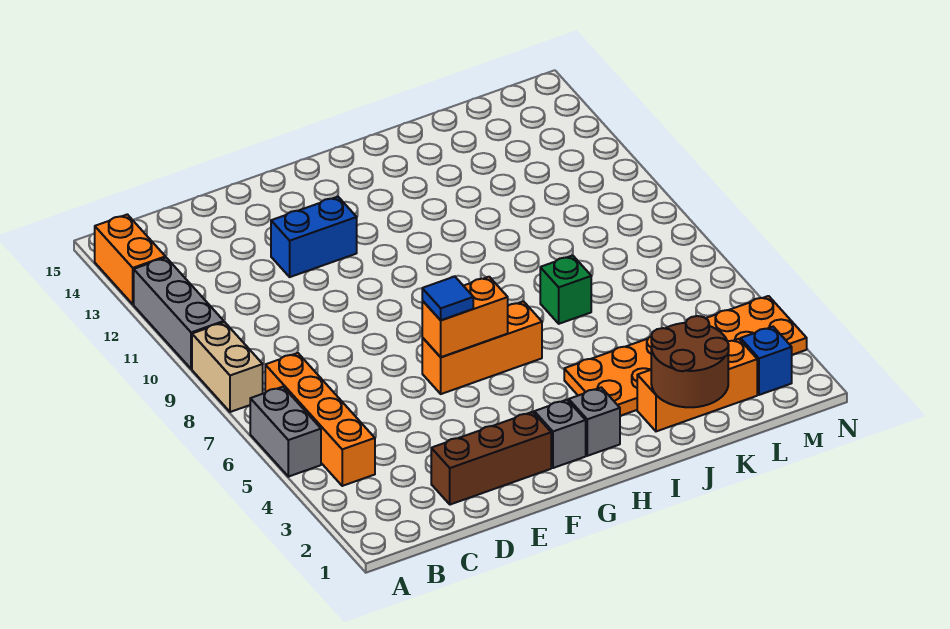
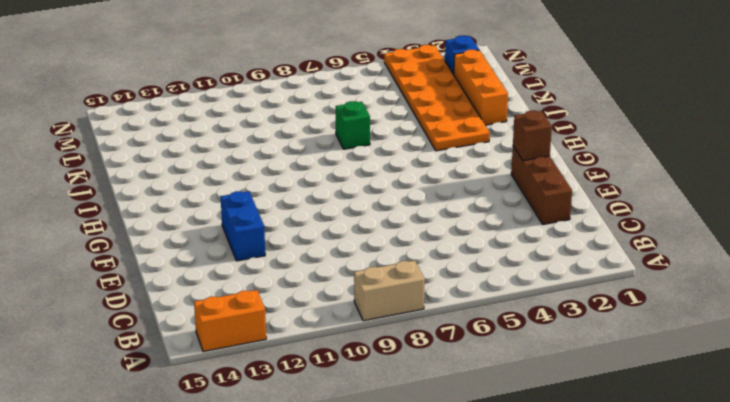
brown brick F2 level 2 -> none
none -> grey brick A5:A6 level 1
none -> grey brick A10:A12 level 1
none -> orange brick B4:B7 level 1

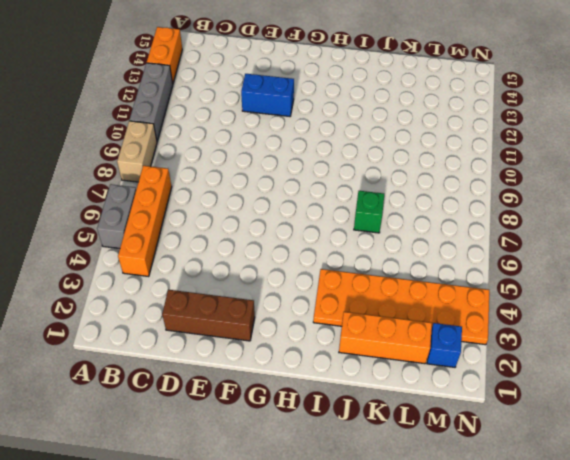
none -> orange brick F6:H6 level 1
none -> grey brick G2 level 1
none -> grey brick H2 level 1

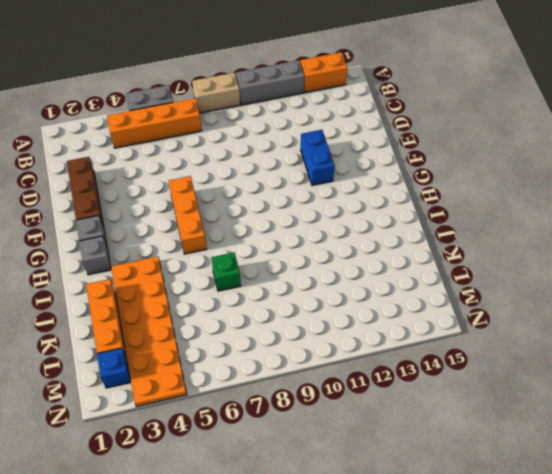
none -> orange brick F6:G6 level 2
none -> brown round brick J1:K2 level 2
none -> blue tile F6 level 3

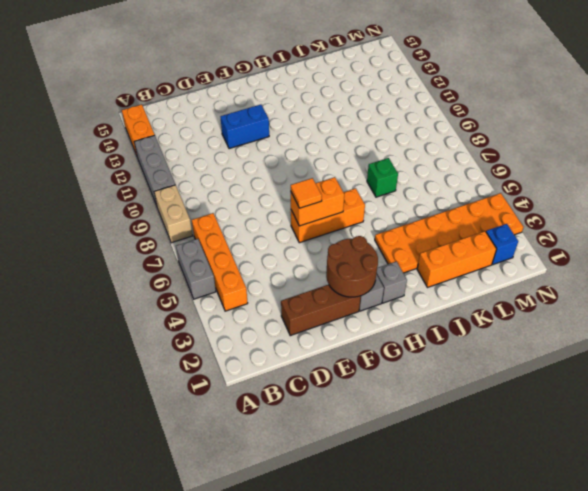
brown round brick F2:G3 level 2 -> brown round brick J1:K2 level 2
orange tile F6 level 3 -> blue tile F6 level 3

